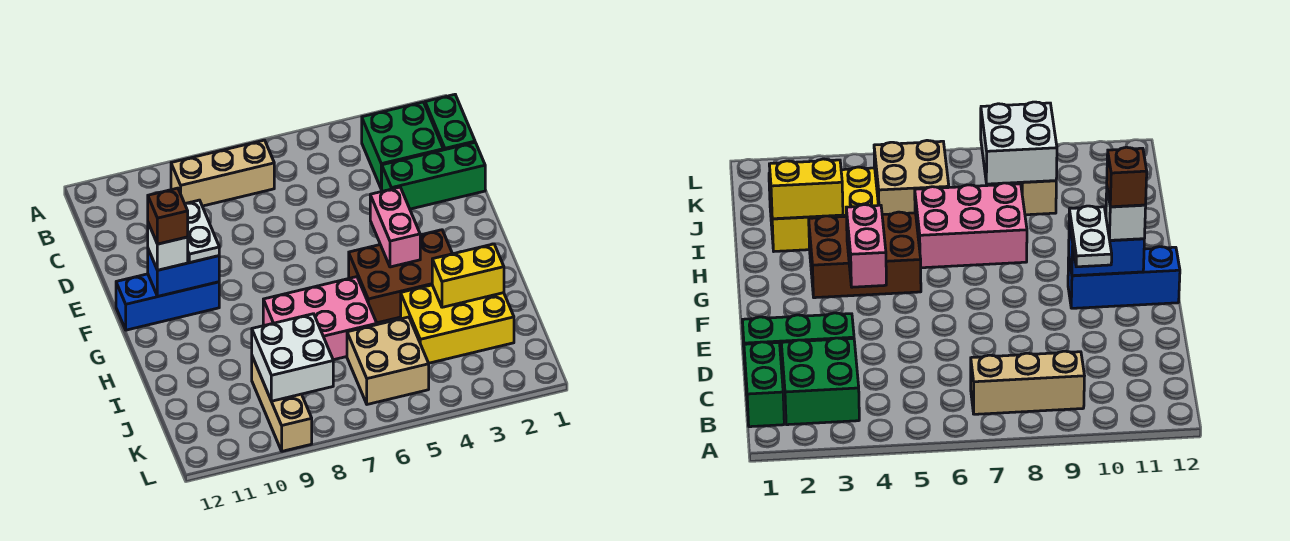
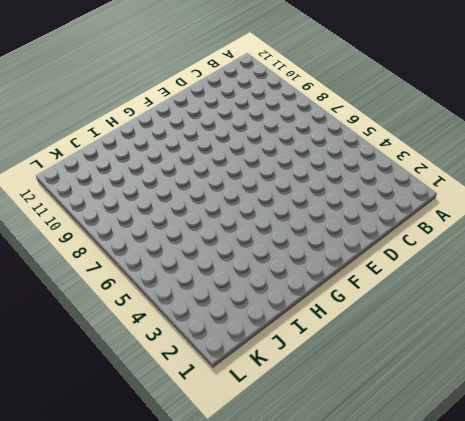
none -> green brick B1:C1 level 1
none -> green brick B2:C3 level 1
none -> tan brick B7:B9 level 1

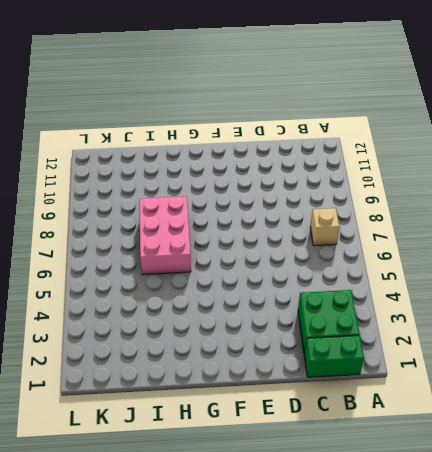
tan brick B7 level 1 -> tan brick B7:B9 level 1
none -> green brick D1:D3 level 1
none -> blue brick F10:F12 level 1
none -> brown brick G3:H5 level 1

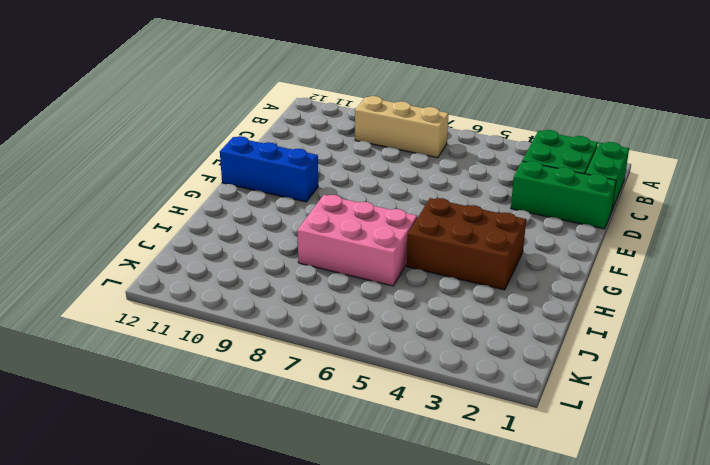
none -> yellow brick I2:J4 level 1
none -> tan brick J5:K6 level 1
none -> tan brick J9:L9 level 1

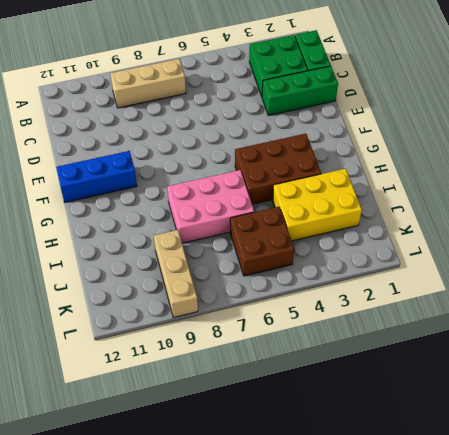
brown brick J5:K6 level 1 -> tan brick J5:K6 level 1
none -> pink brick F4:G4 level 2
none -> blue brick F10:F11 level 2
none -> yellow brick I2:I3 level 2

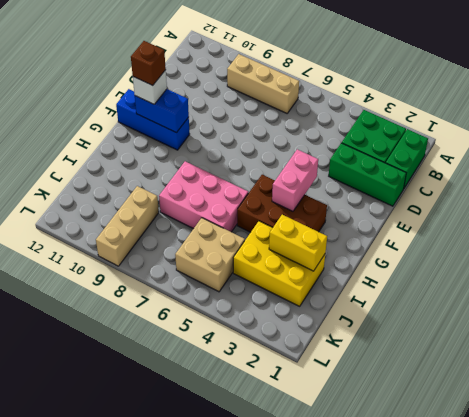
none -> white brick J8:K9 level 2
none -> white plate E10:F10 level 3

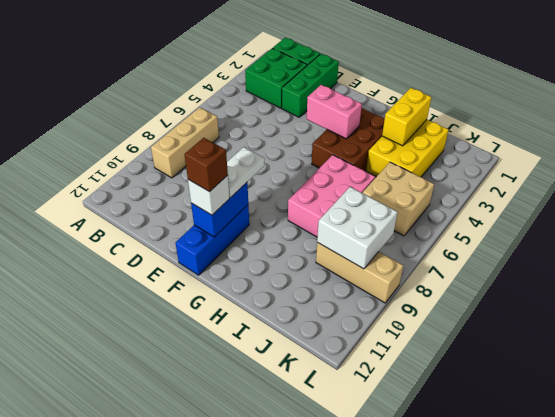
white plate F9:F10 level 3 -> white plate E10:F10 level 3

